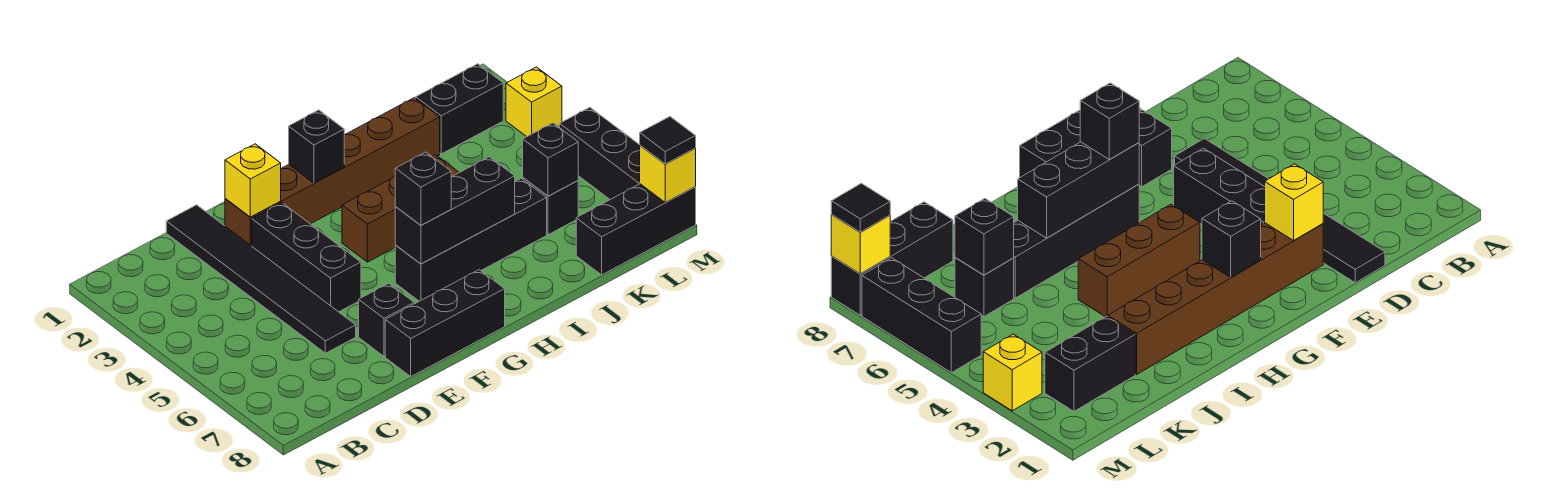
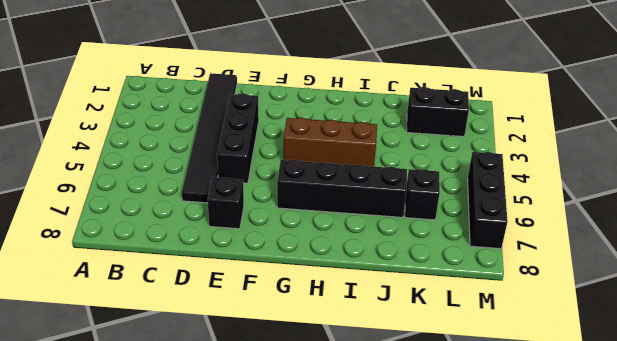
none -> brown brick E2:J2 level 1
none -> black brick E8:G8 level 1
none -> black brick K8:M8 level 1

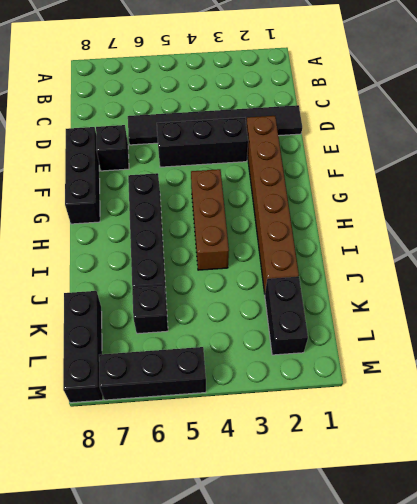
none -> yellow brick M3 level 1
none -> yellow brick E2 level 2
none -> black brick G2 level 2

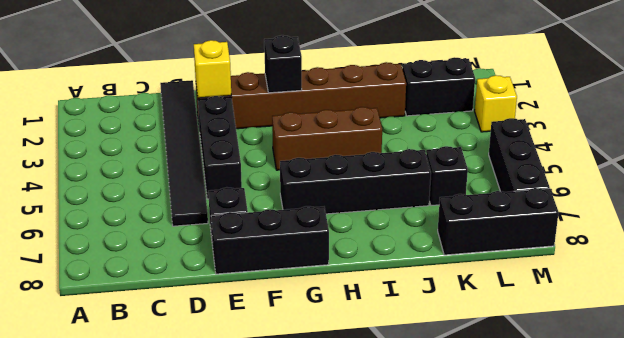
none -> black brick G6:I6 level 2
none -> black brick K6 level 2
none -> yellow brick M8 level 2

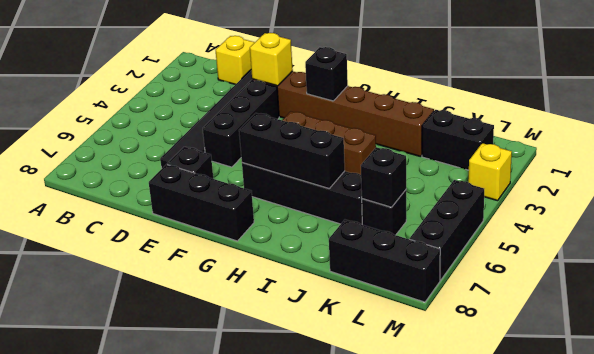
yellow brick C1 level 1 -> yellow brick M8 level 2
none -> black brick G6 level 3
none -> black tile M8 level 3

